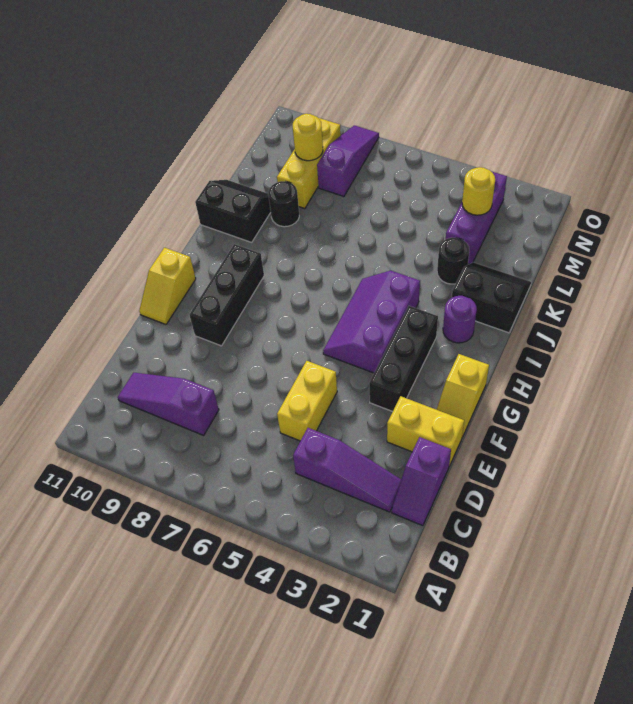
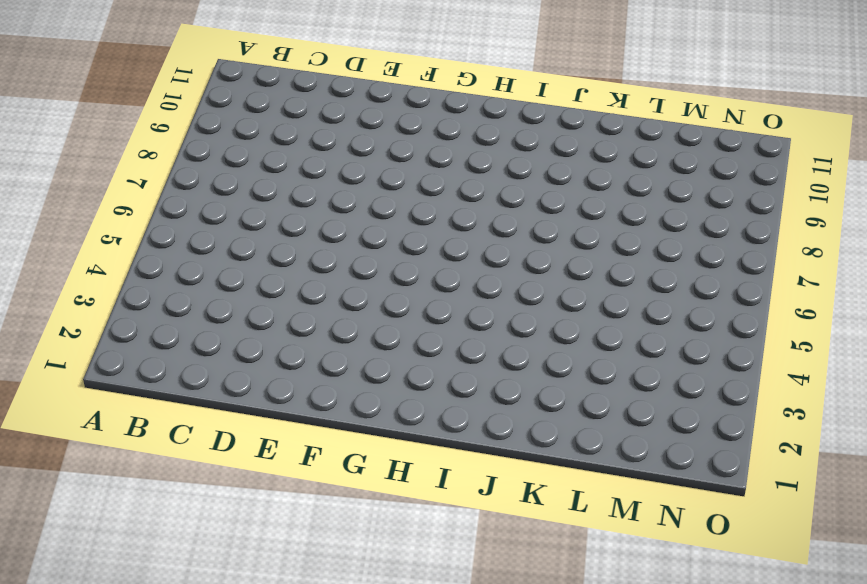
none -> purple slope C1:D1 level 1 top D
none -> purple slope C2:C4 level 1 top 4
none -> purple slope C8:C10 level 1 top 8

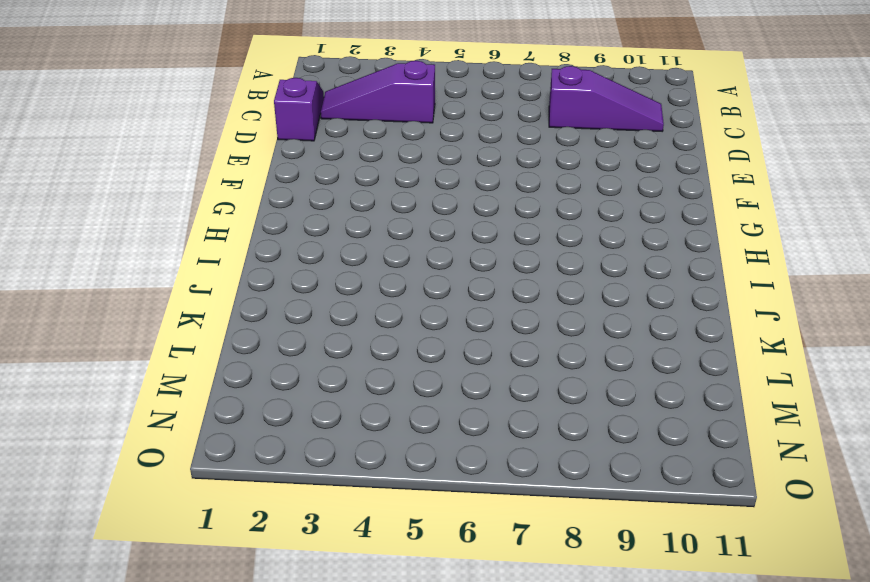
none -> yellow brick D5:E5 level 1
none -> yellow brick E1:E2 level 1
none -> yellow slope F1:G1 level 1 top G

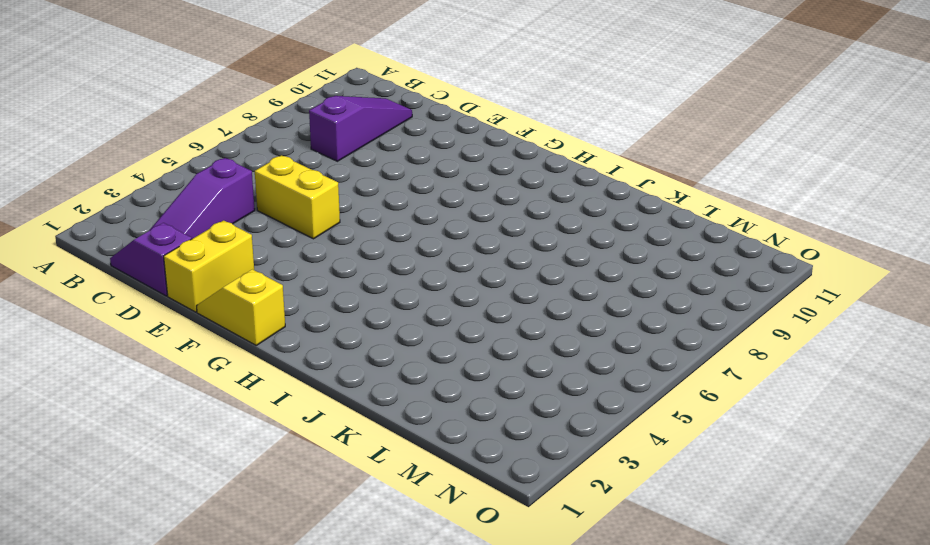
none -> black brick F3:H3 level 1
none -> black brick F9:H9 level 1
none -> yellow slope F11:G11 level 1 top G

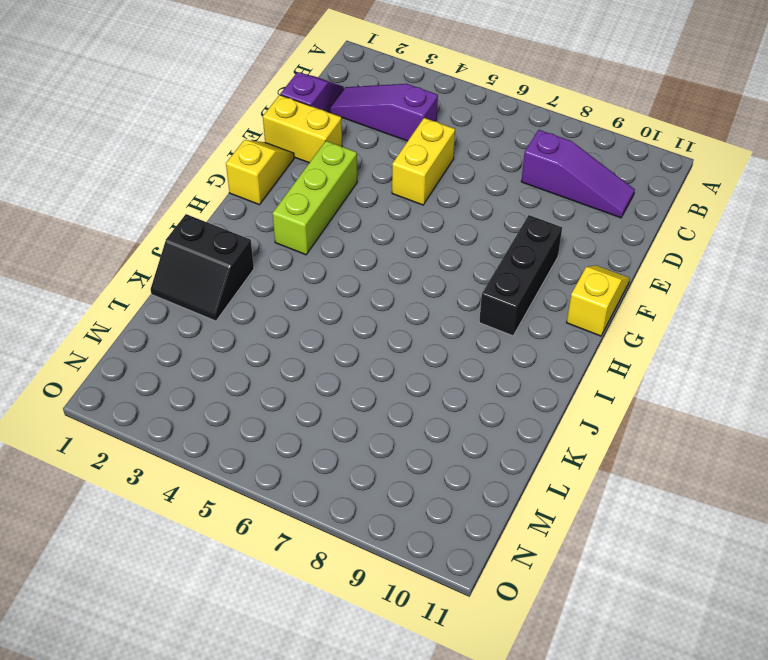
lime brick F3:H3 level 1 -> black brick F3:H3 level 1
none -> purple slope G4:I5 level 1 top 4
none -> purple round brick I2 level 1
none -> black slope J10:K11 level 1 top J

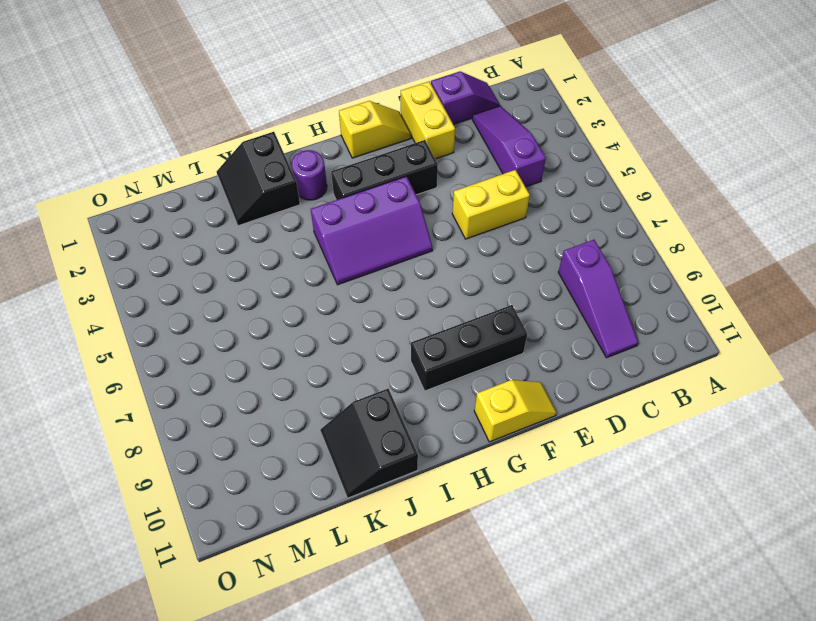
none -> black round brick K3 level 1
none -> black round brick K9 level 1
none -> purple brick L3:N3 level 1

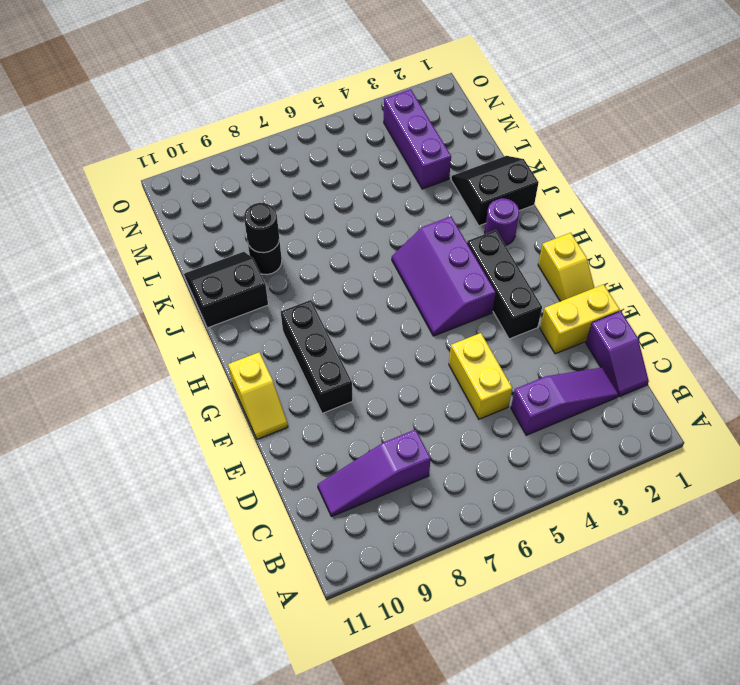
black round brick K9 level 2 -> black round brick K3 level 1
none -> yellow brick L9:N9 level 1
none -> purple slope M8:O8 level 1 top M
none -> yellow round brick M3 level 2

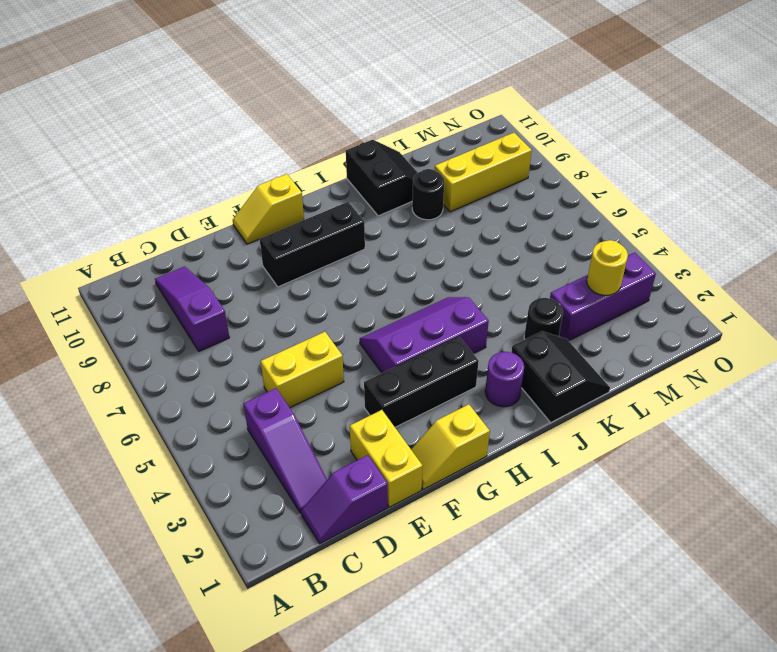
none -> purple slope M8:O8 level 1 top M
none -> yellow round brick M9 level 2

